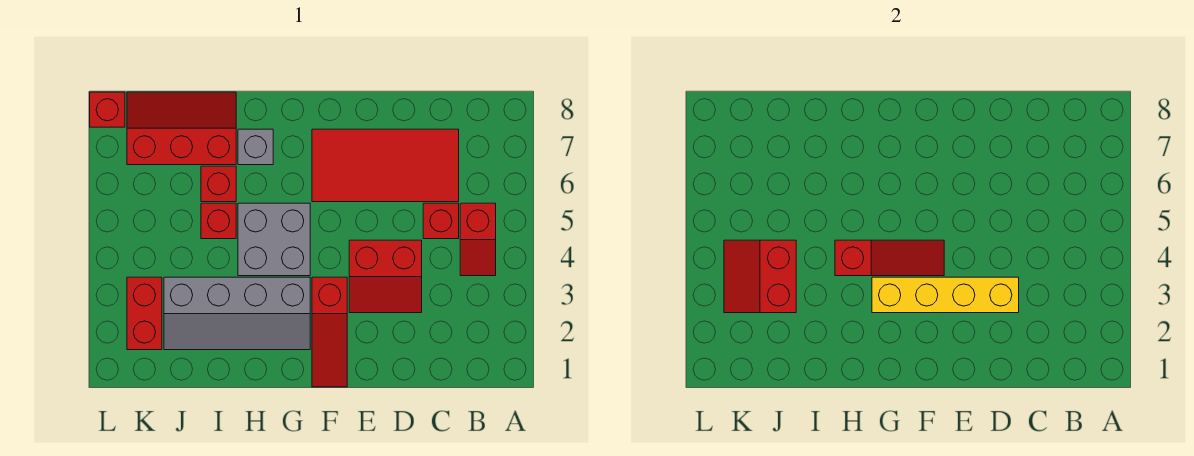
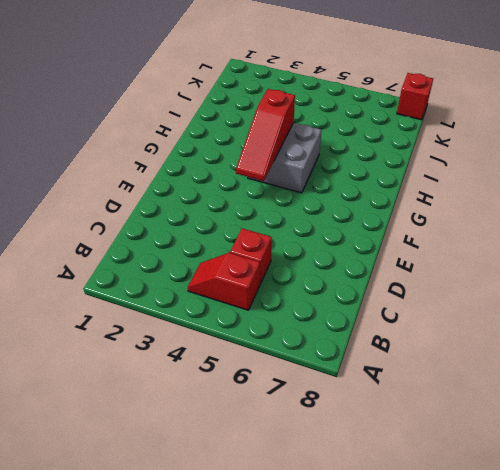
none -> red tile C6:F7 level 1
none -> red slope D3:E4 level 1 top 4
none -> red slope F1:F3 level 1 top 3

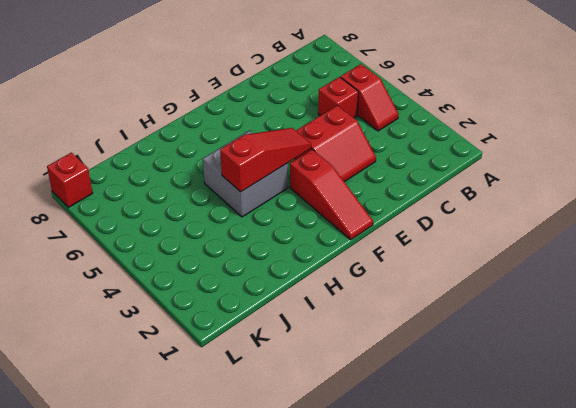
none -> red tile C6:F7 level 1
none -> grey slope G2:J3 level 1 top 3
none -> grey brick H7 level 1

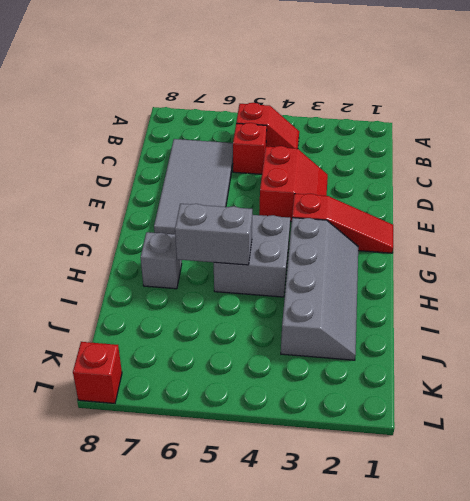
grey tile C6:F7 level 1 -> red tile C6:F7 level 1
grey brick H5:H6 level 2 -> none
none -> red brick I5 level 1
none -> red brick I6 level 1
none -> red slope I7:K8 level 1 top 7

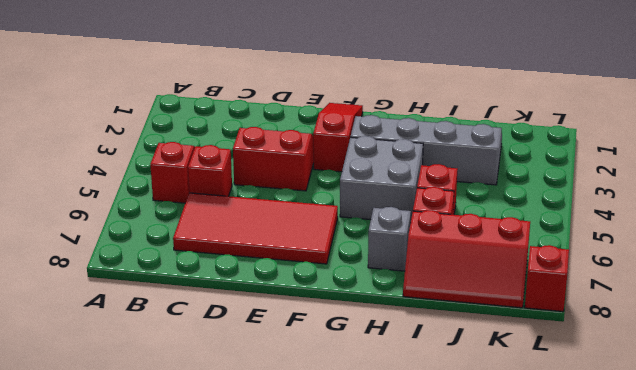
none -> red brick K2:K3 level 1
none -> yellow brick D3:G3 level 2
none -> red slope F4:H4 level 2 top H

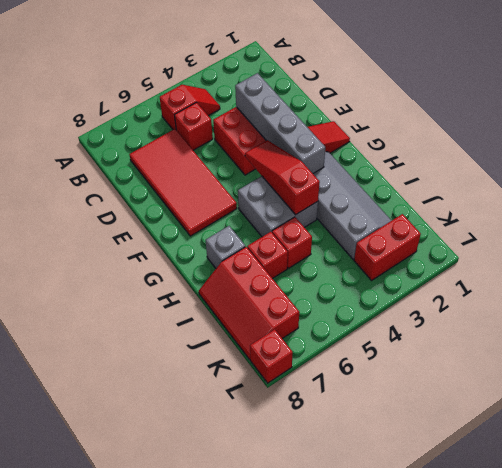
grey brick D3:G3 level 2 -> yellow brick D3:G3 level 2
none -> red slope J3:K4 level 2 top J

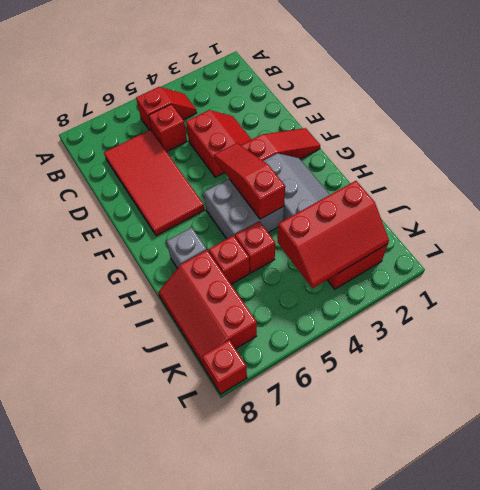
red slope J2:K4 level 2 top J -> red slope J3:K4 level 2 top J
none -> yellow brick D3:G3 level 2

